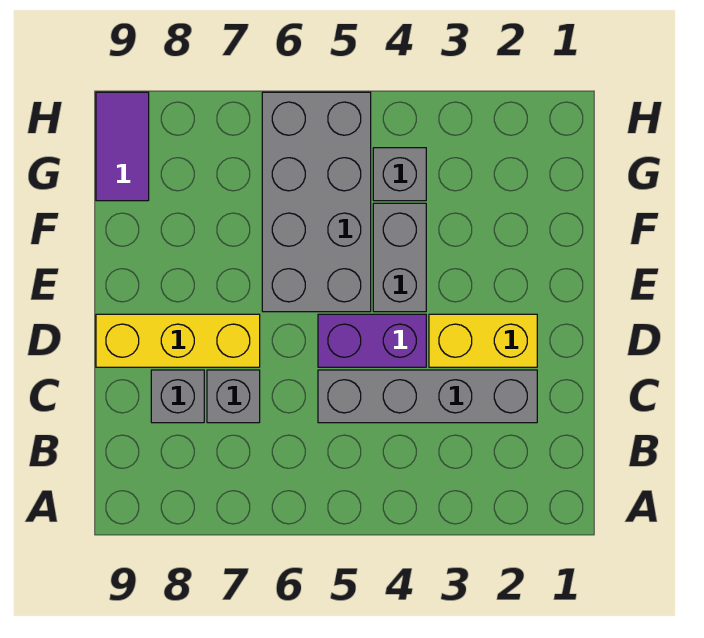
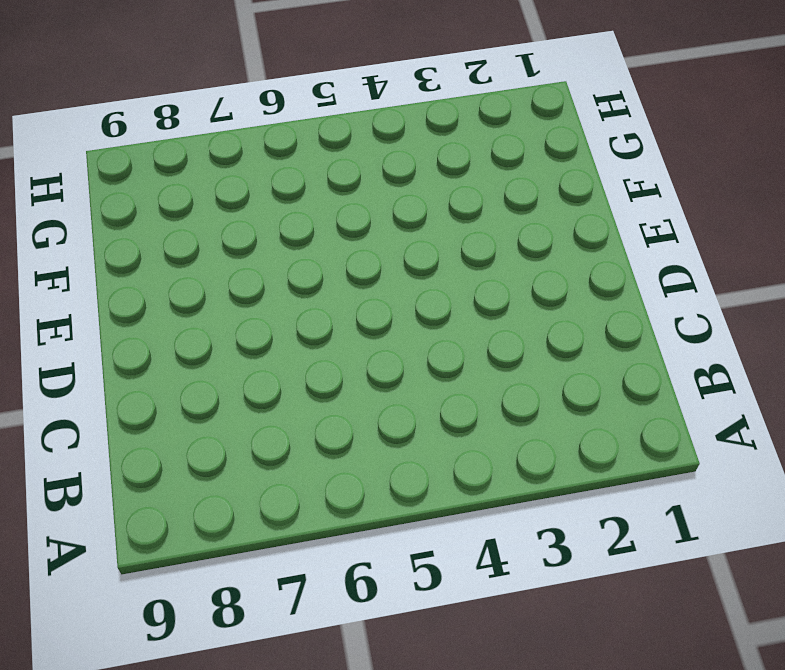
none -> grey brick C2:C5 level 1
none -> grey brick C7 level 1

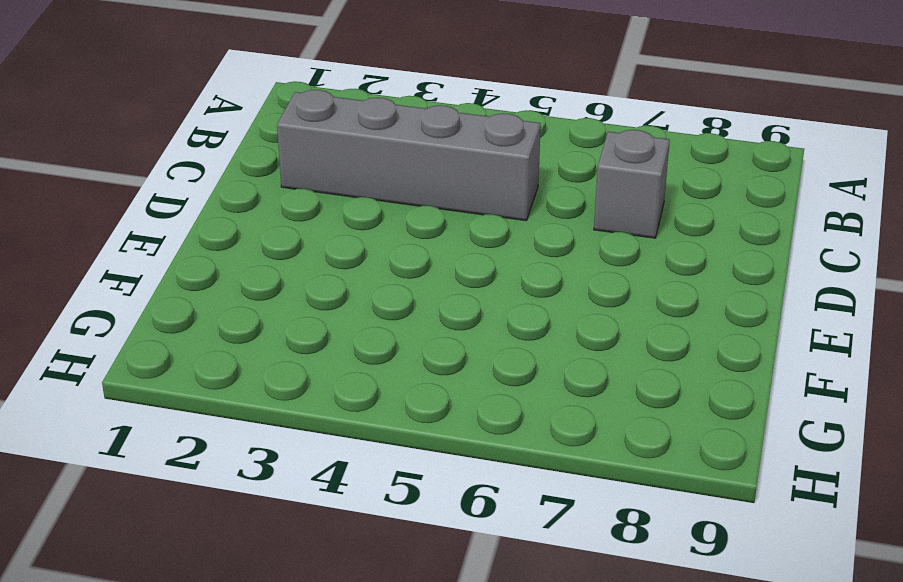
none -> grey brick C8 level 1
none -> yellow brick D2:D3 level 1

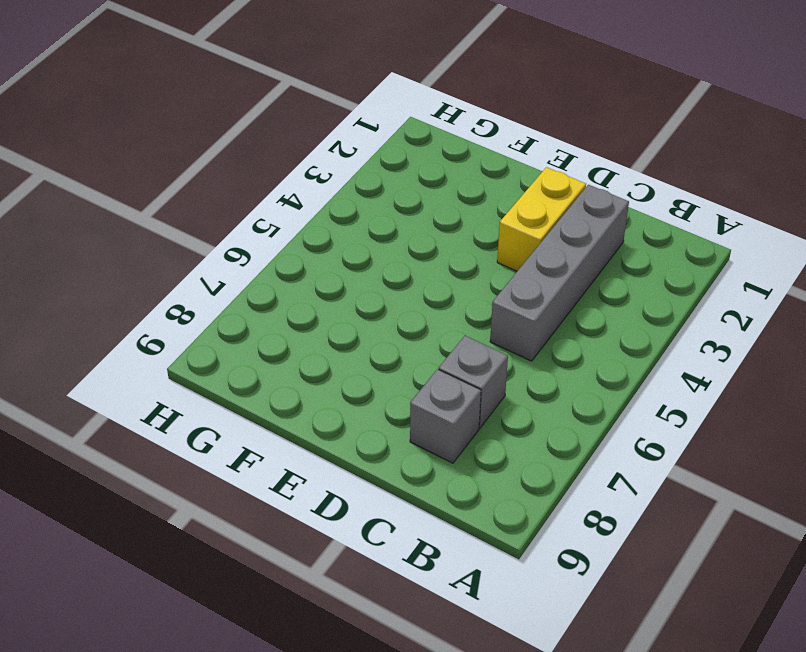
none -> purple brick D4:D5 level 1
none -> yellow brick D7:D9 level 1

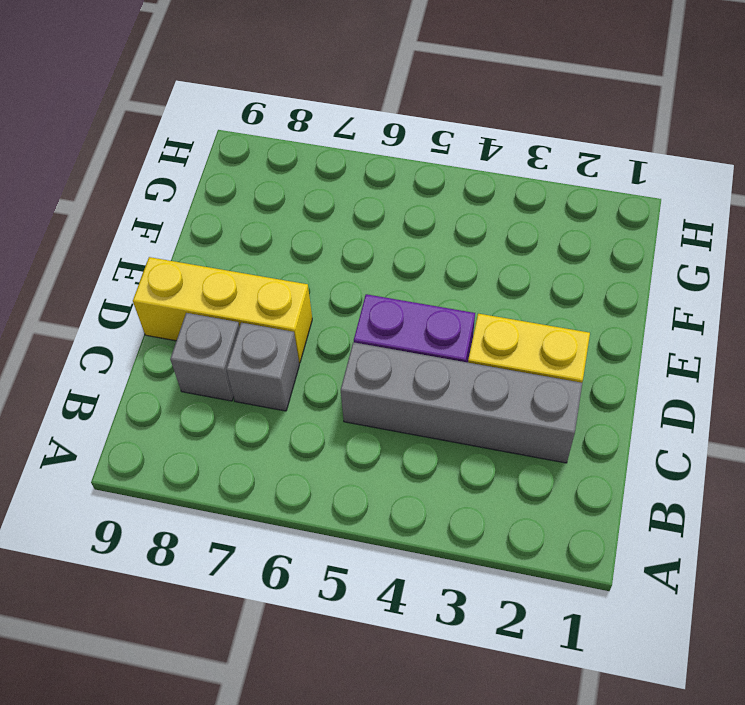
none -> grey brick E4:F4 level 1
none -> grey brick E5:H6 level 1

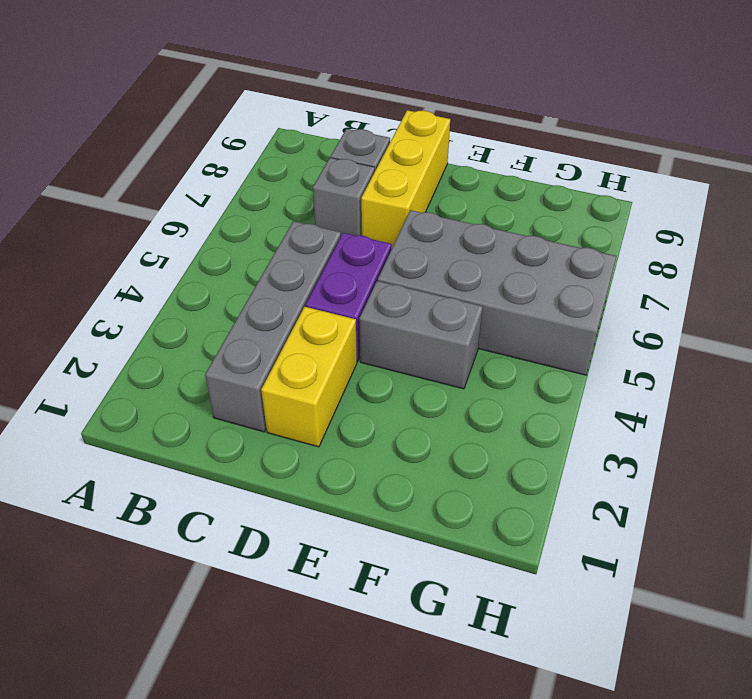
none -> grey brick G4 level 1
none -> purple tile G9:H9 level 1

